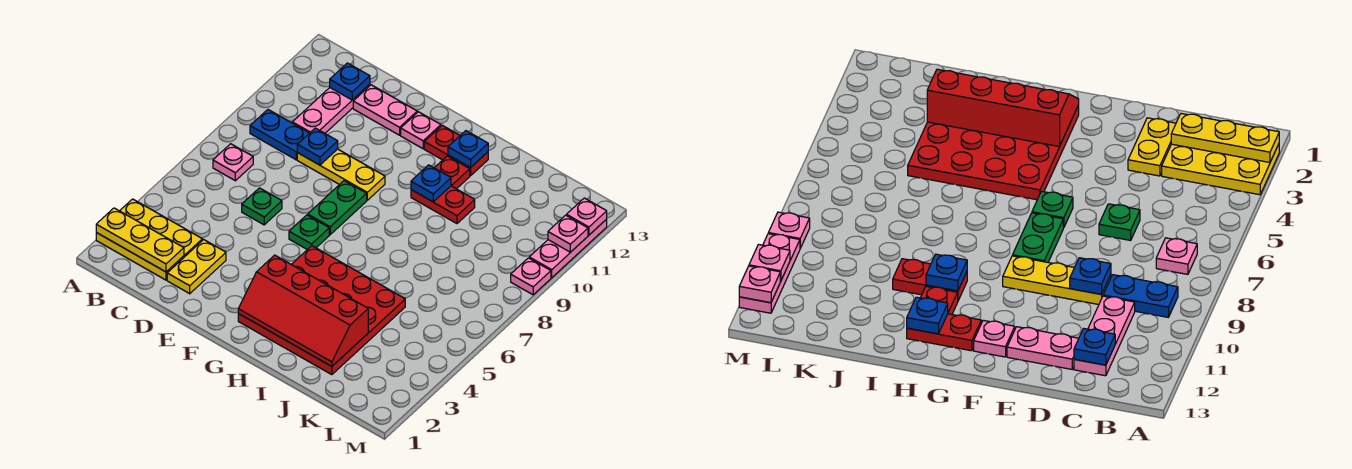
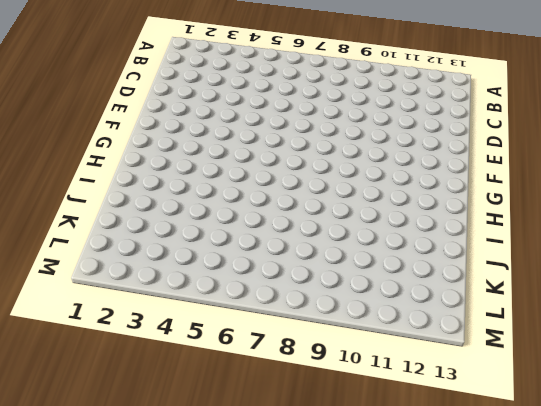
none -> yellow plate A2:C3 level 1
none -> pink plate B7 level 1
none -> blue plate B9:C9 level 1

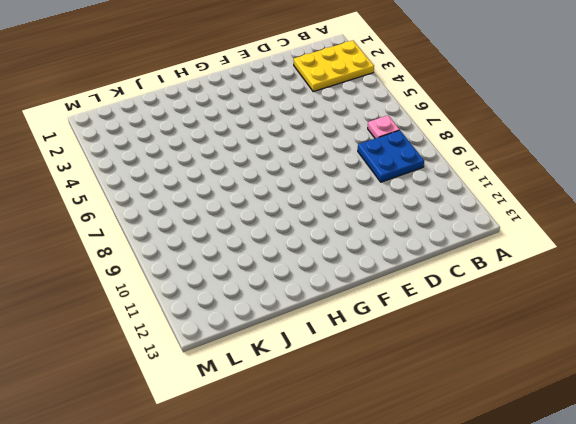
blue plate B8:C9 level 1 -> blue plate B9:C9 level 1
none -> pink plate C10:C12 level 1
none -> yellow plate D2:D3 level 1
none -> green plate D6 level 1

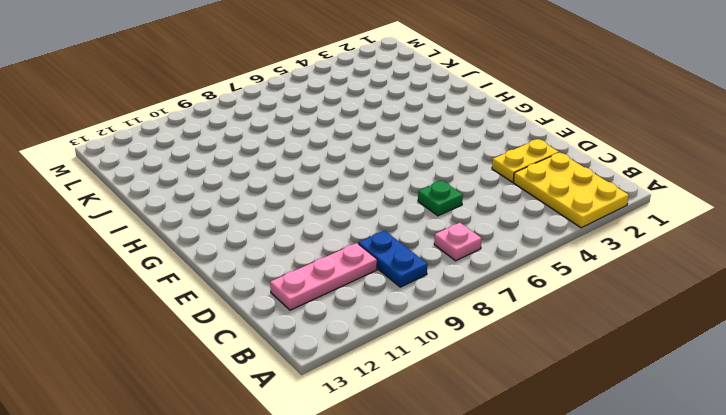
none -> yellow plate D9:F9 level 1
none -> pink plate D12:E12 level 1
none -> green plate F6 level 1

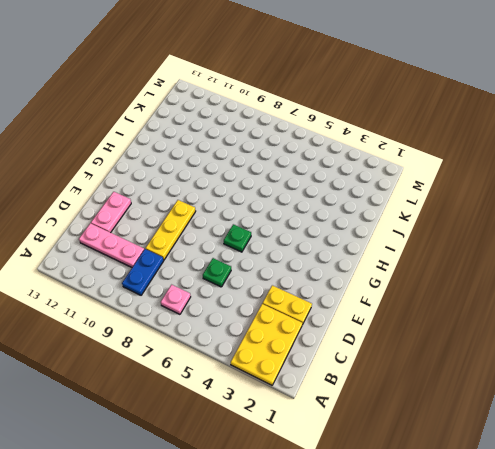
none -> green plate F7:F8 level 1
none -> pink plate F12 level 1
none -> red plate G2:J5 level 1

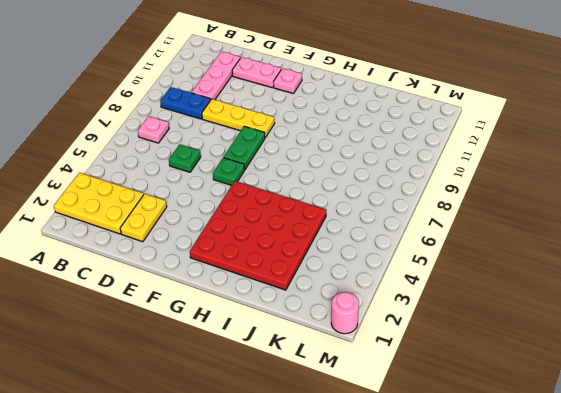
pink round brick M1 level 1 -> none
none -> red plate G12:H12 level 1
none -> red plate H10:I10 level 1
none -> red plate H11 level 1

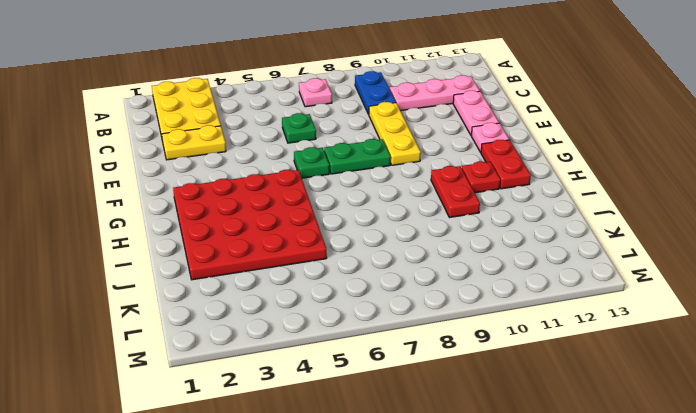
none -> pink plate M9 level 1
none -> pink plate M10:M12 level 1
none -> yellow plate A2:C2 level 2

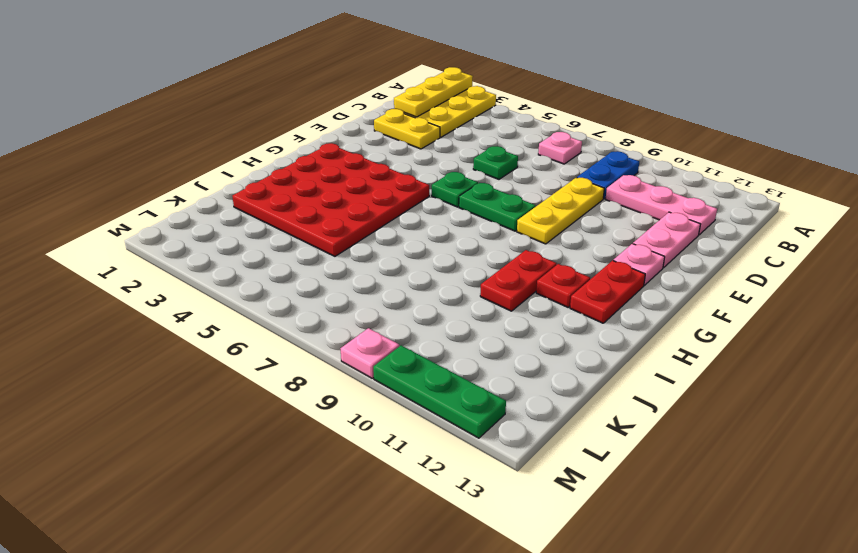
green plate M10:M12 level 1 -> pink plate M10:M12 level 1
none -> blue plate C12 level 2
none -> blue plate D9 level 2
none -> red slope G2:J3 level 2 top 3

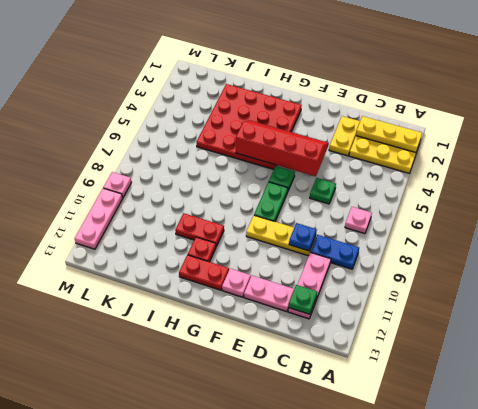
green plate C12 level 2 -> blue plate C12 level 2
red slope E4:H5 level 2 top 5 -> red slope G2:J3 level 2 top 3
none -> blue plate H10 level 2
none -> blue plate H12 level 2
none -> pink plate M11 level 2

